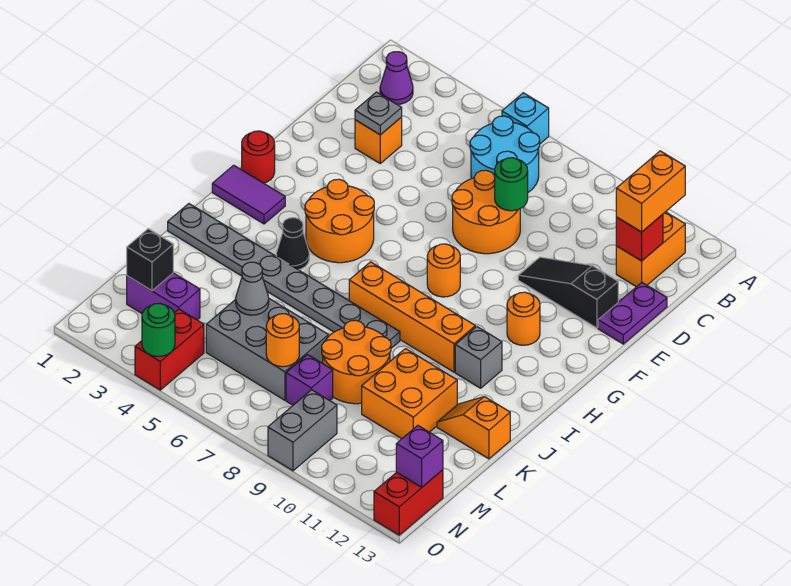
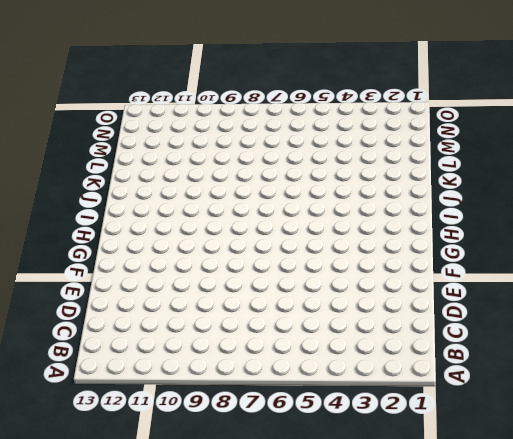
none -> cyan brick A6 level 1
none -> purple cone B2 level 1
none -> cyan round brick B6:C7 level 1
none -> orange brick B12:C12 level 1

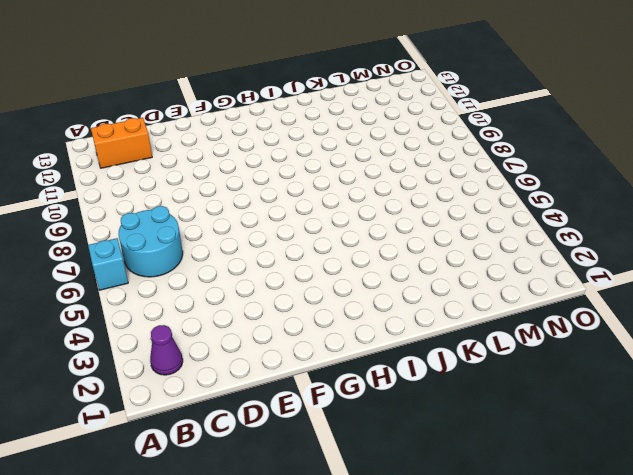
none -> orange brick D3 level 1
none -> orange round brick D7:E8 level 1
none -> purple plate D13:E13 level 1
none -> black slope E10:E12 level 1 top 12

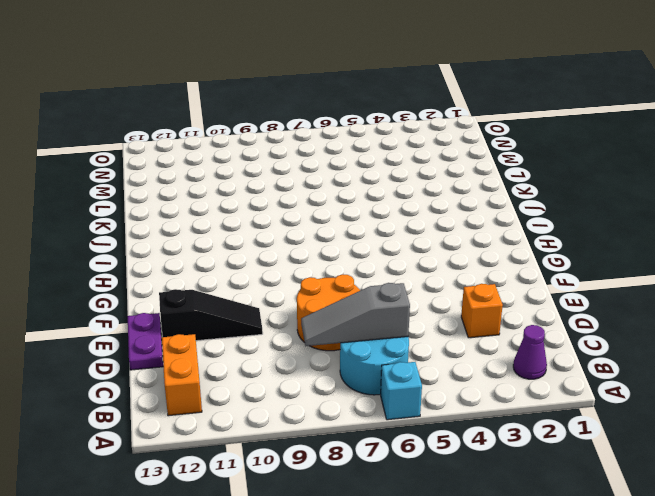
grey slope C6:C8 level 2 top 6 -> none
none -> red round brick G1 level 1
none -> orange round brick G4:H5 level 1
none -> orange round brick G8 level 1
none -> orange round brick G11 level 1

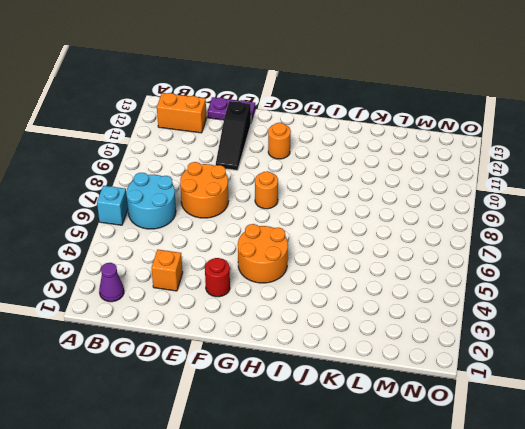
red round brick F3 level 1 -> red round brick G1 level 1
none -> purple tile H1:H2 level 1
none -> black cone I4 level 1
none -> orange brick I7:I10 level 1
none -> grey brick I11 level 1

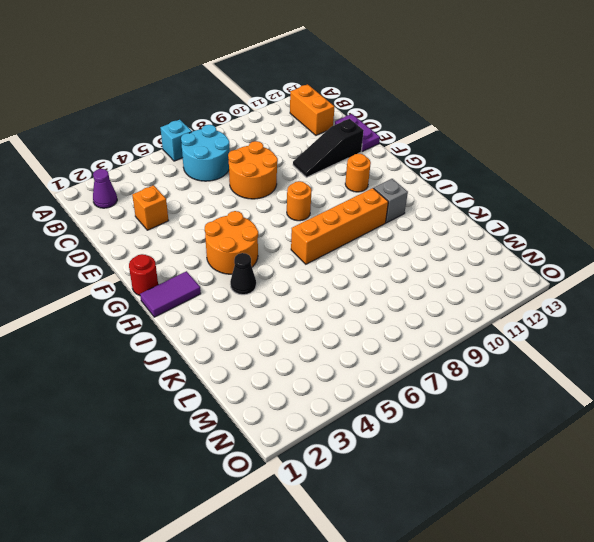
none -> grey plate J1:J8 level 1
none -> orange round brick K8:L9 level 1
none -> orange brick K10:L11 level 1
none -> orange slope K12:K13 level 1 top 13

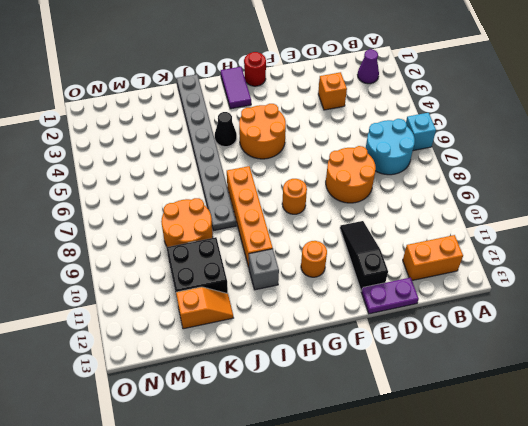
black brick K10:L11 level 1 -> orange brick K10:L11 level 1
orange slope K12:L12 level 1 top L -> orange slope K12:K13 level 1 top 13
none -> grey brick L5:M7 level 1
none -> purple brick M2:M3 level 1
none -> purple brick M8 level 1
none -> red brick N4:O4 level 1

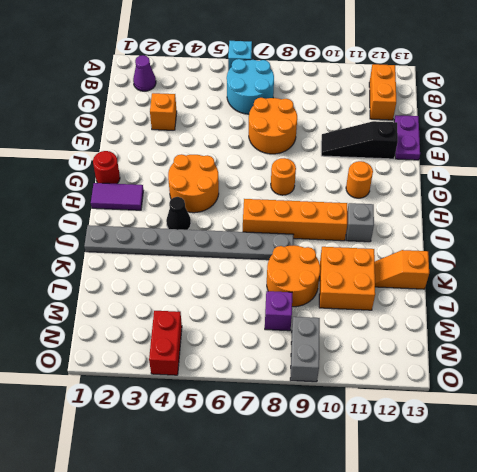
none -> grey brick L5:M7 level 1
none -> purple brick M2:M3 level 1
none -> red brick N13:O13 level 1
none -> red brick C12 level 2

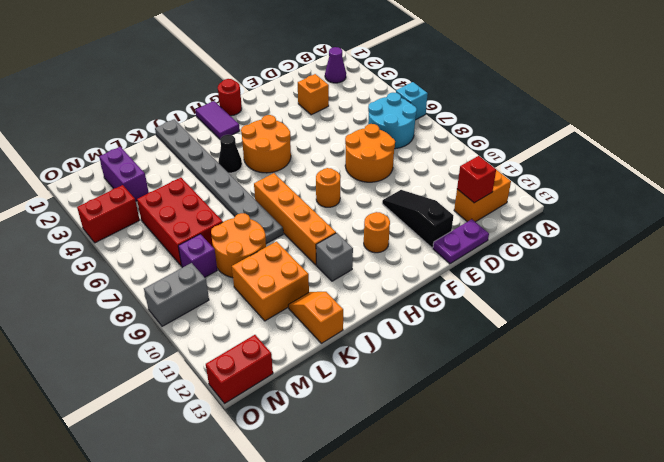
red brick L5:M7 level 1 -> grey brick L5:M7 level 1
none -> grey plate D3 level 2
none -> green round brick D8 level 2
none -> grey cone L5 level 2
none -> black brick M2 level 2

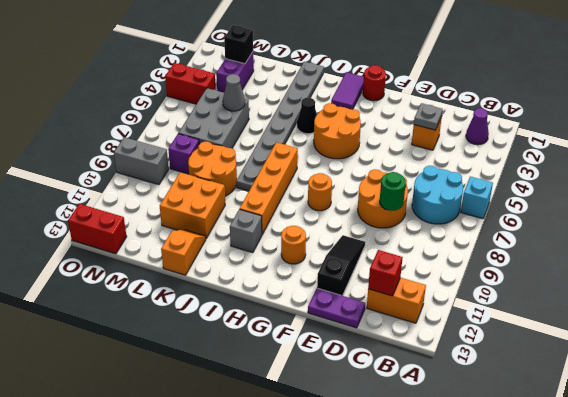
none -> orange round brick M7 level 2
none -> purple brick N13 level 2
none -> green round brick O4 level 2
none -> orange brick B12:C12 level 3

